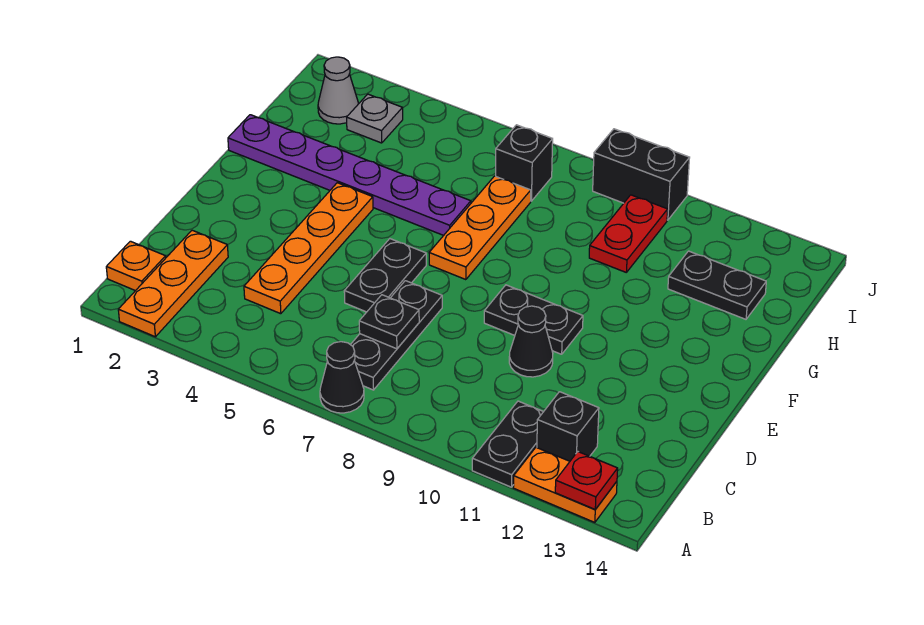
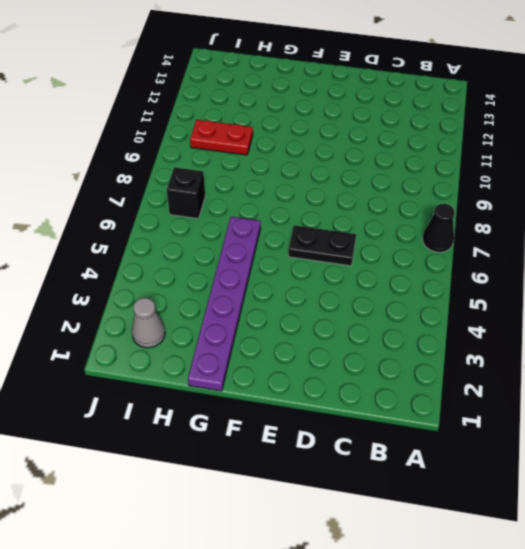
none -> orange plate A2:C2 level 1
none -> black plate A11:B11 level 1
none -> orange plate A12:A13 level 1

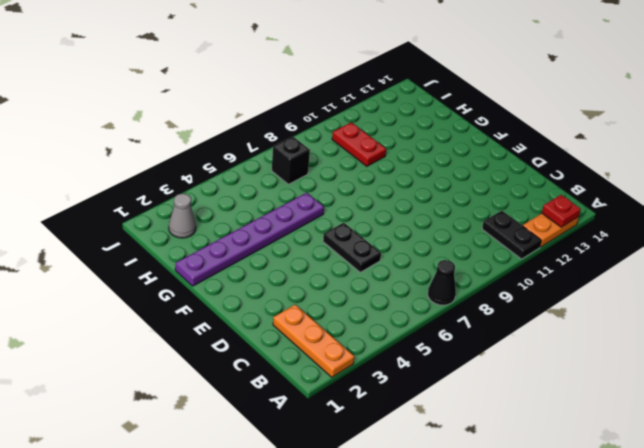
none -> orange plate B1 level 1
none -> black plate B7:D7 level 1
none -> black brick B12 level 1

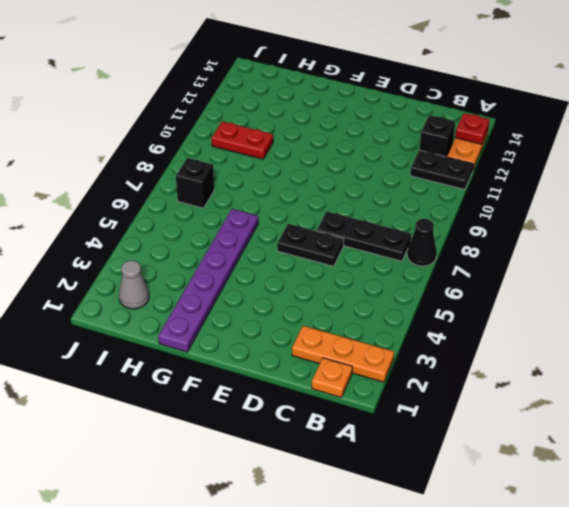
none -> orange plate C4:F4 level 1
none -> black cone D10 level 1
none -> black plate E9:E10 level 1

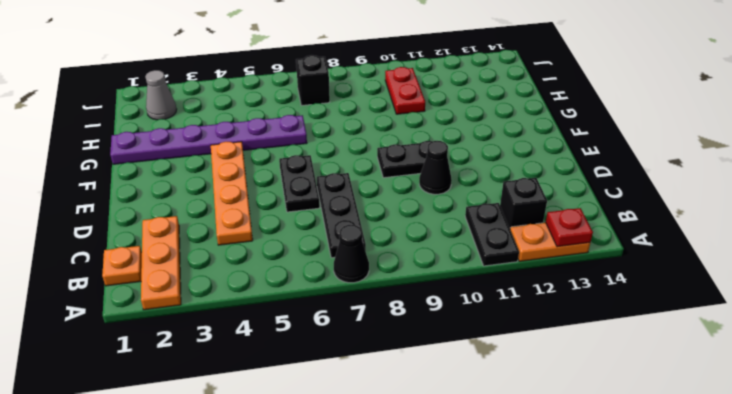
none -> orange plate F7:H7 level 1
none -> black plate H12:H13 level 1
none -> grey plate I3 level 1

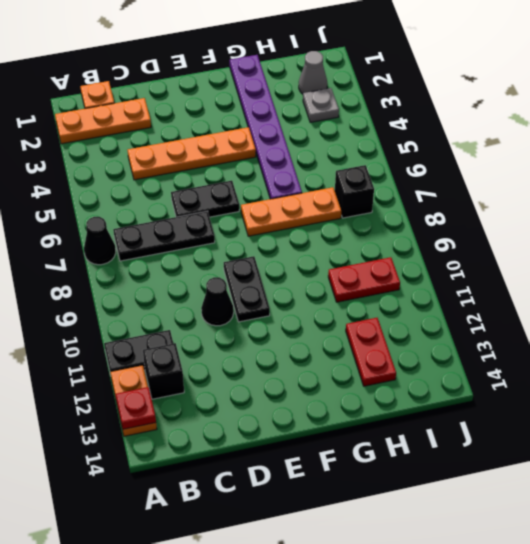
red plate H12:H13 level 1 -> black plate H12:H13 level 1
none -> black brick J9:J10 level 1
none -> black plate C7 level 2

